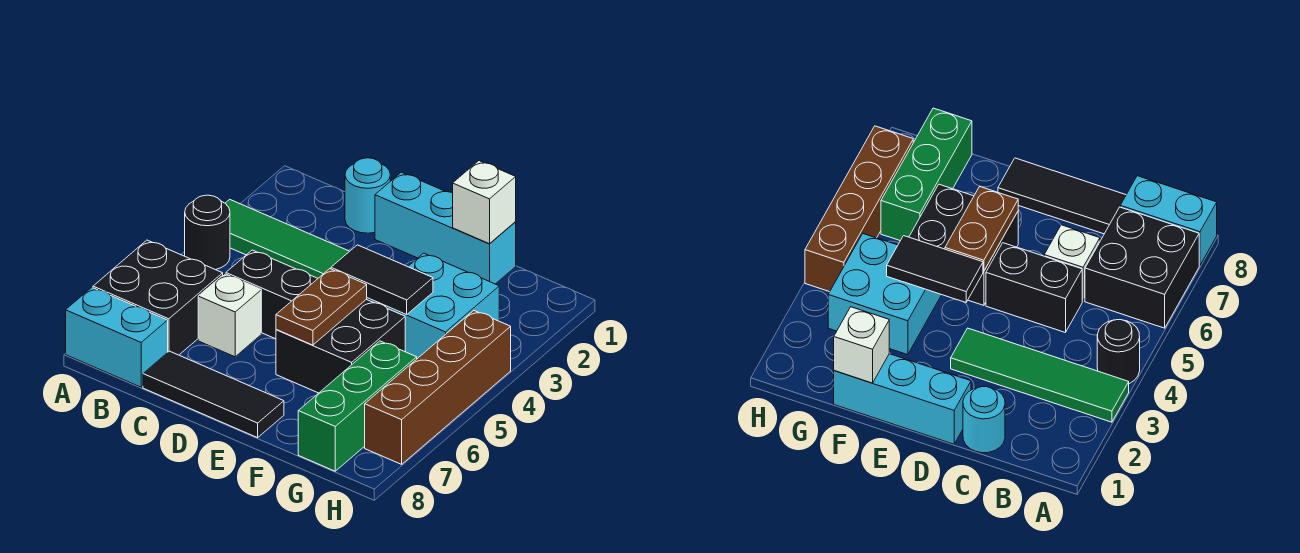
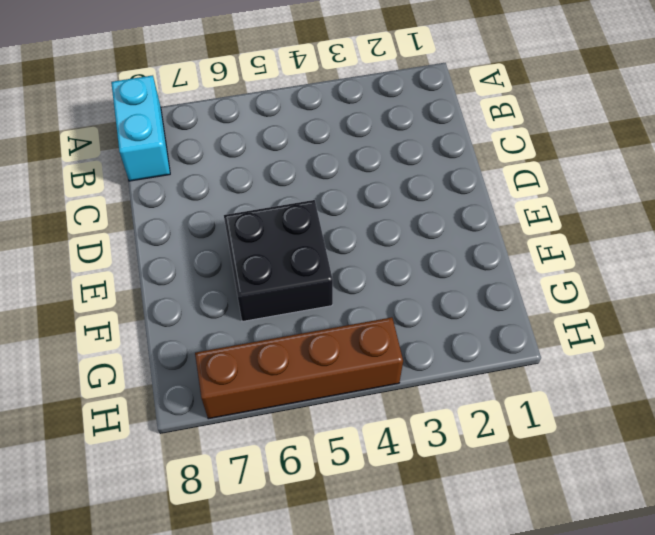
none -> green tile A3:D3 level 1
none -> black round brick A4 level 1
none -> black brick A6:B7 level 1

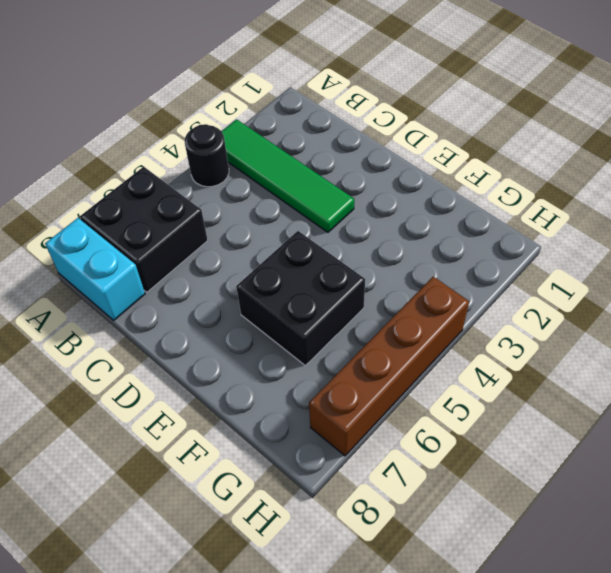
none -> cyan round brick C1 level 1
none -> black brick C5:D5 level 1
none -> white brick C6 level 1

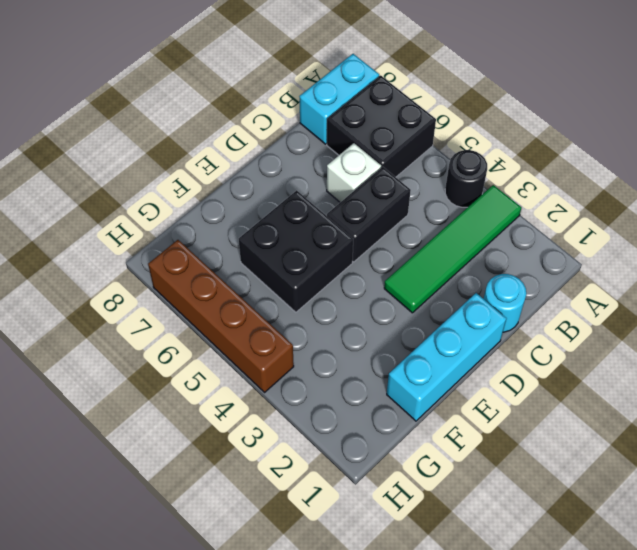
none -> black tile C8:E8 level 1
none -> cyan brick F3:G4 level 1
none -> green brick G6:G8 level 1

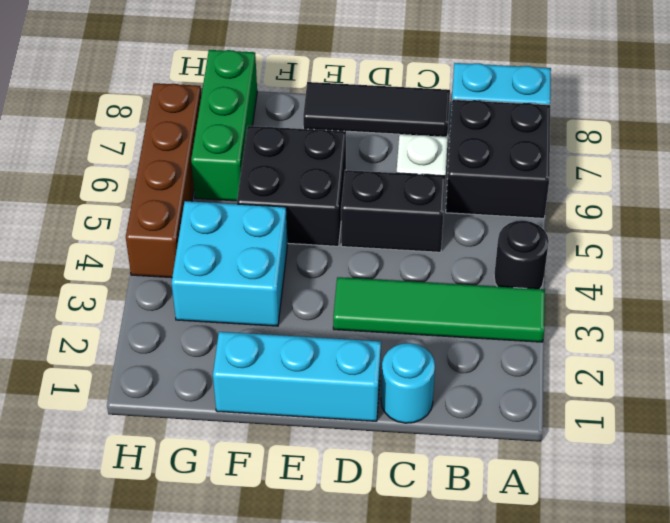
none -> black tile E4:F4 level 2
none -> brown plate E5:E6 level 2
none -> white brick F1 level 2

